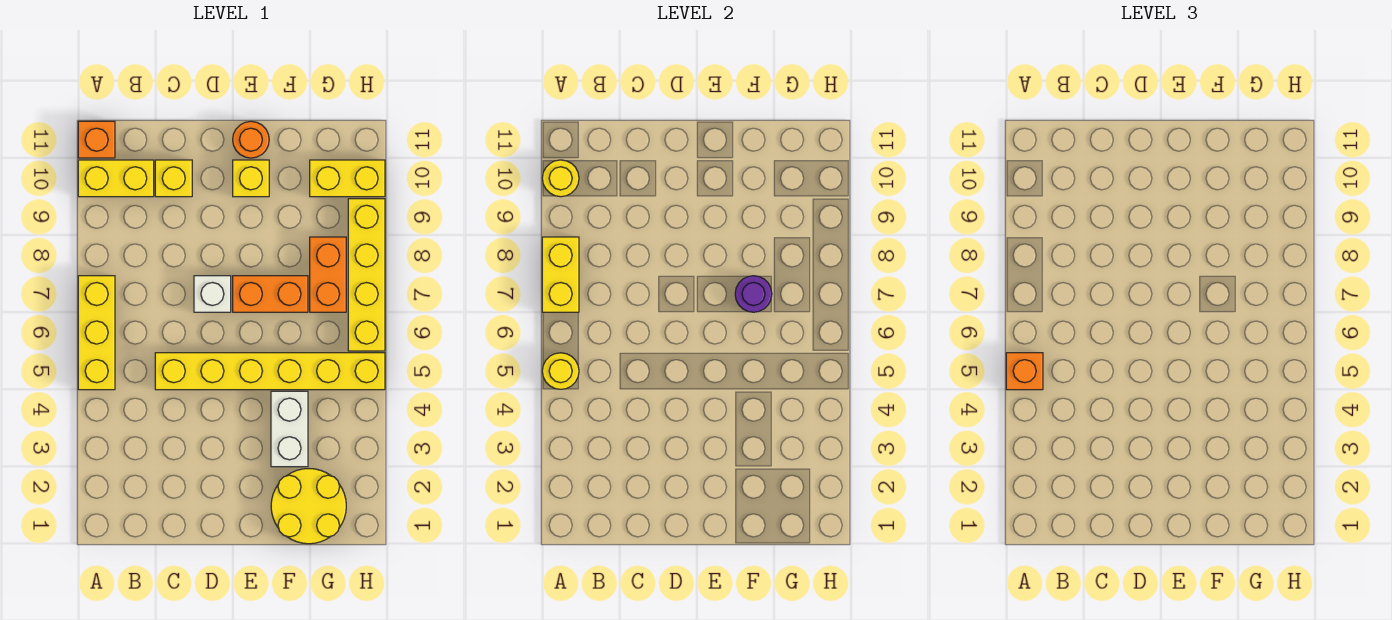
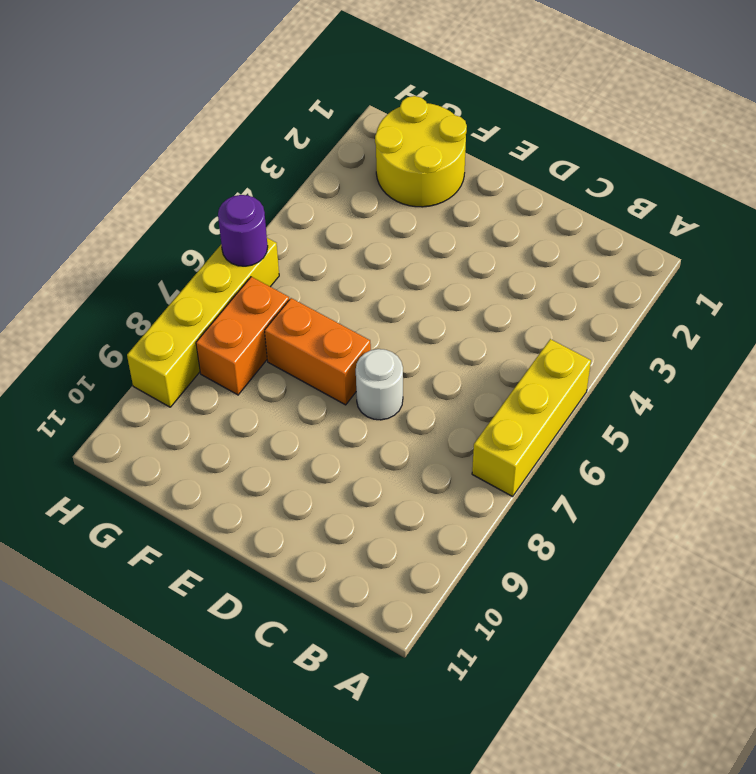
white round brick D7 level 1 -> white brick D7 level 1
purple round brick H6 level 2 -> purple round brick F7 level 2
none -> yellow brick A10:B10 level 1
none -> orange brick A11 level 1
none -> yellow brick C5:H5 level 1

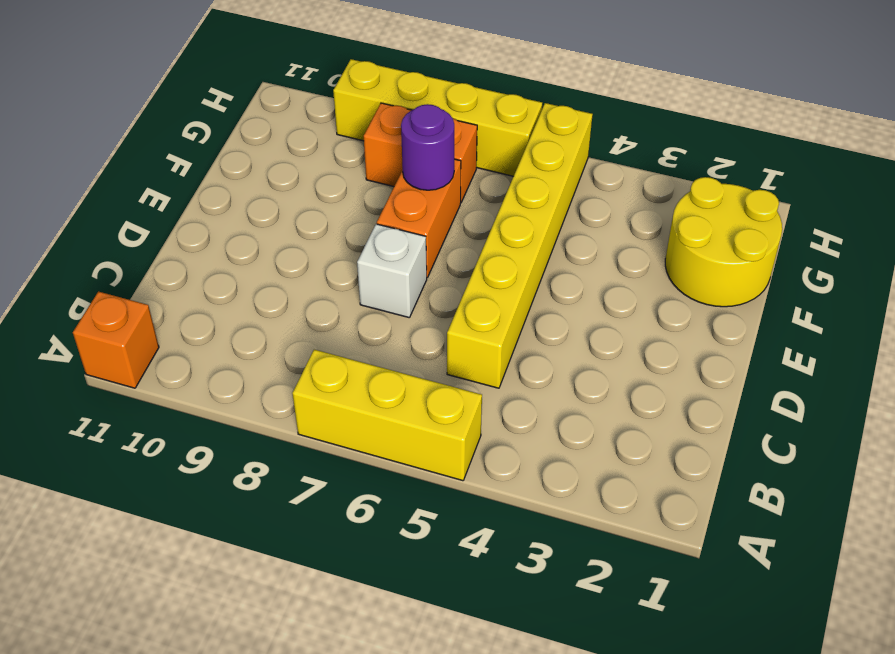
none -> yellow brick A10:B10 level 1
none -> yellow brick C10 level 1
none -> yellow brick E10 level 1

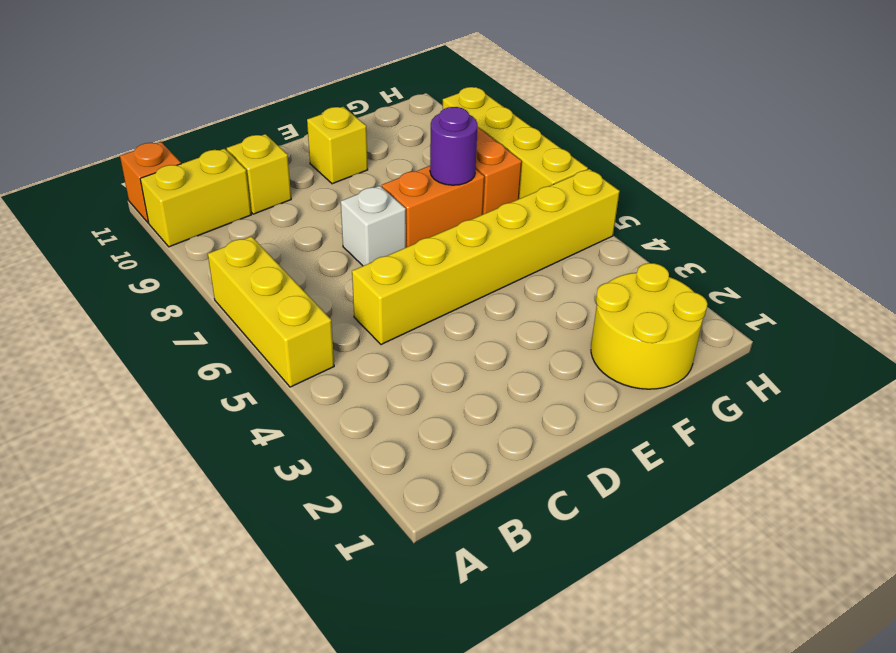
none -> orange round brick E11 level 1
none -> white brick F3:F4 level 1
none -> yellow brick G10:H10 level 1

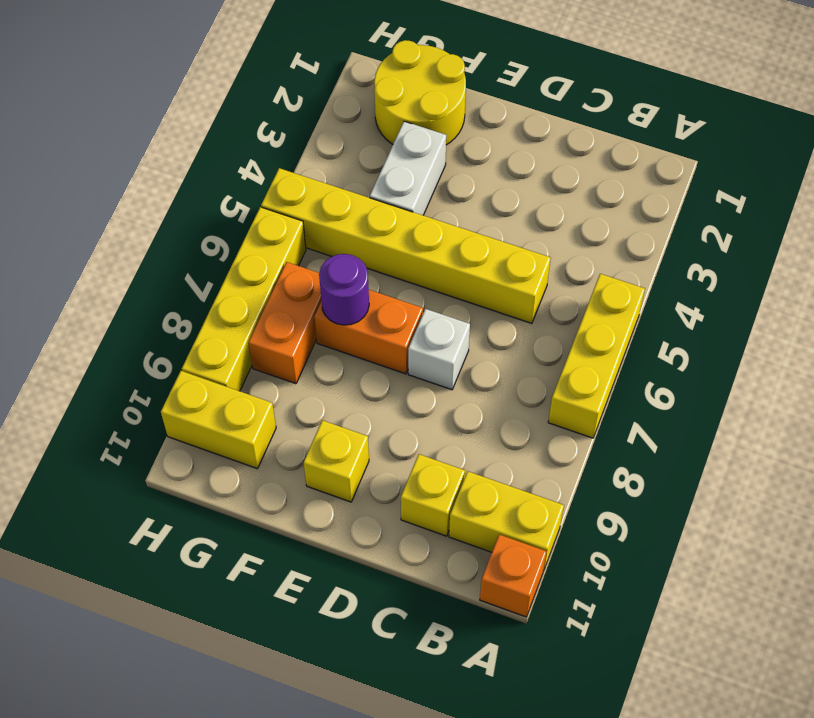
none -> orange round brick E11 level 1
none -> yellow round brick A5 level 2
none -> yellow brick A7:A8 level 2

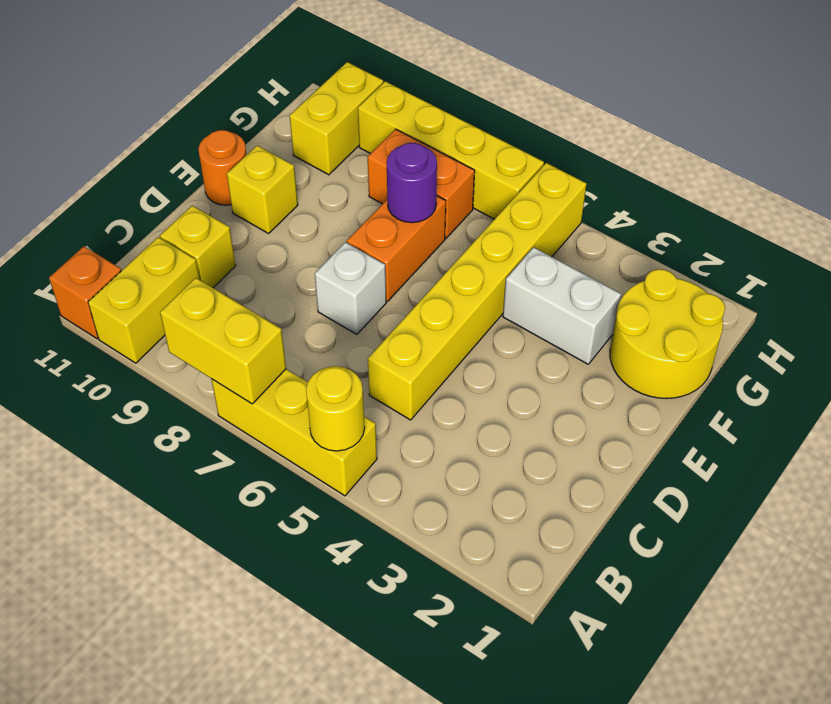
none -> yellow round brick A10 level 2
none -> orange brick A5 level 3

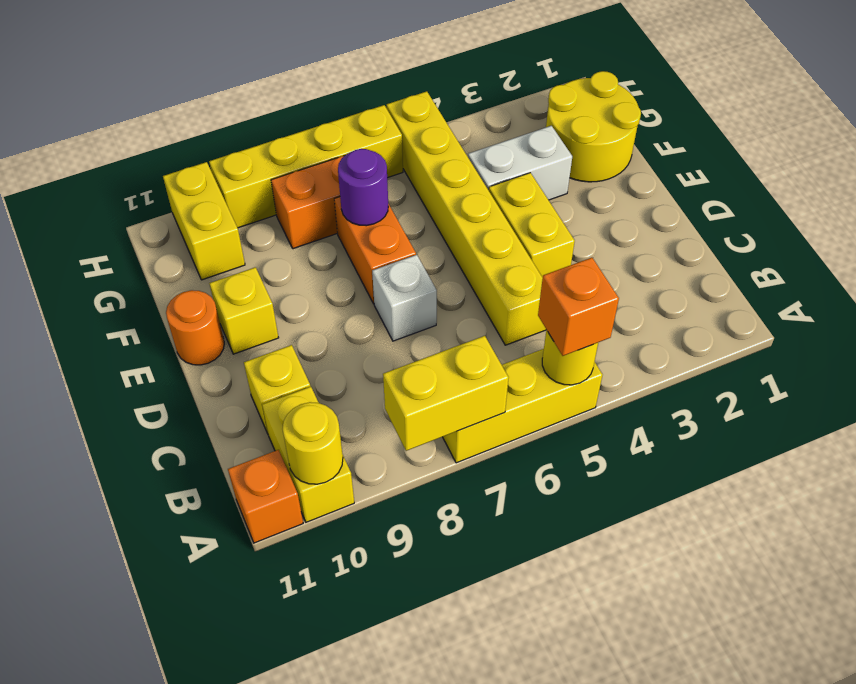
yellow brick D4:E4 level 1 -> none

